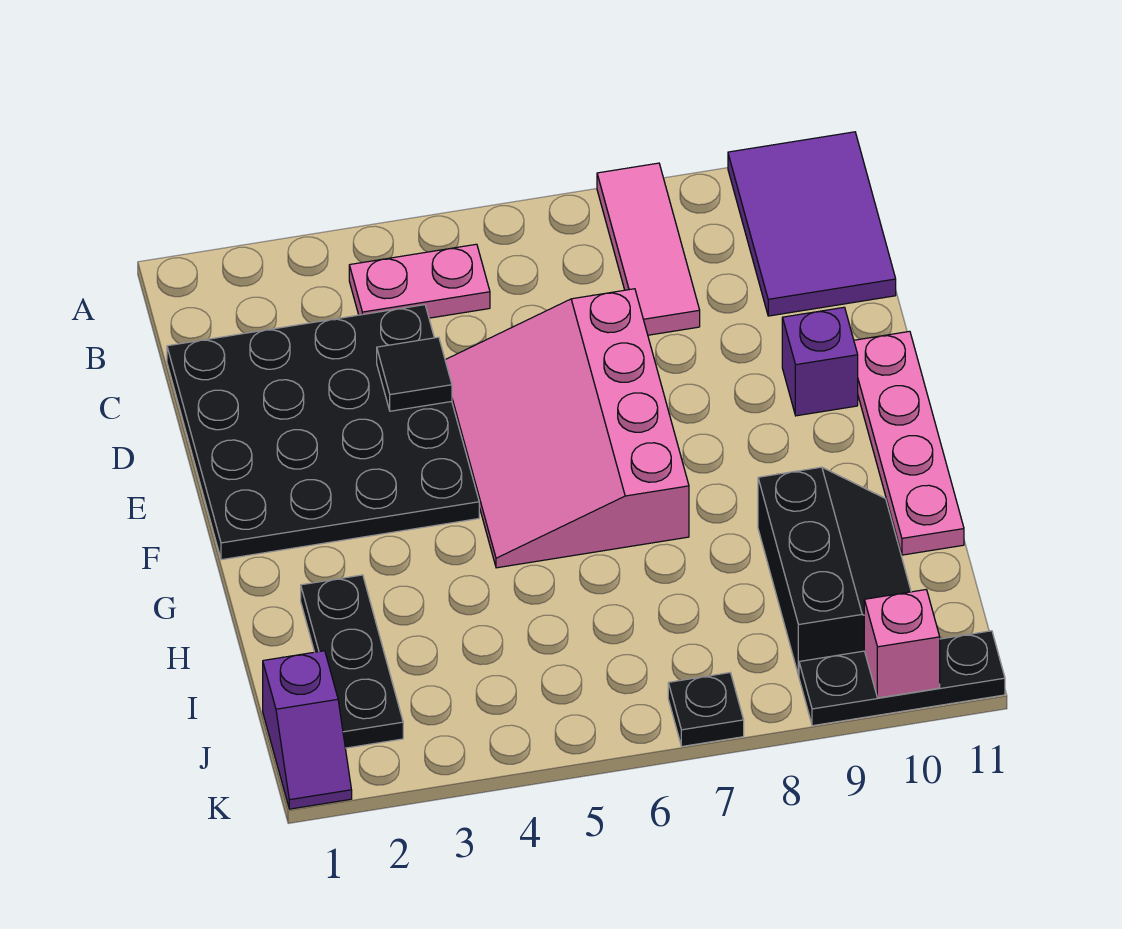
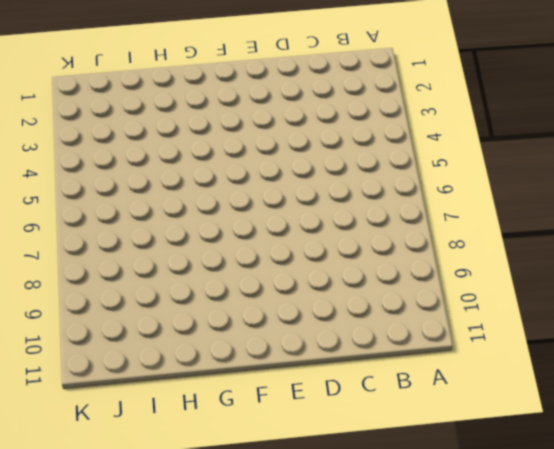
none -> pink tile A8:C8 level 1
none -> purple tile A10:C11 level 1
none -> pink plate B4:B5 level 1

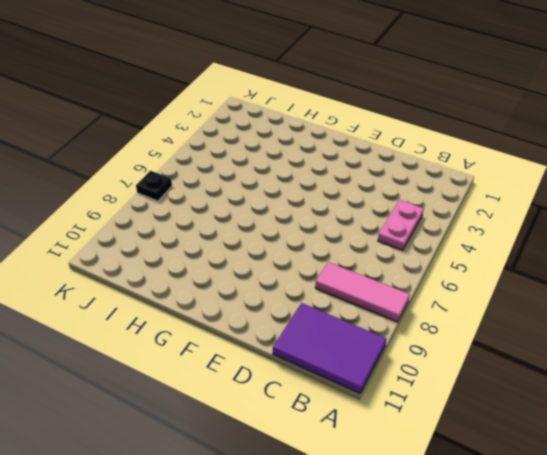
none -> black plate C1:F4 level 1
none -> pink slope D5:G7 level 1 top 7
none -> purple brick E10 level 1

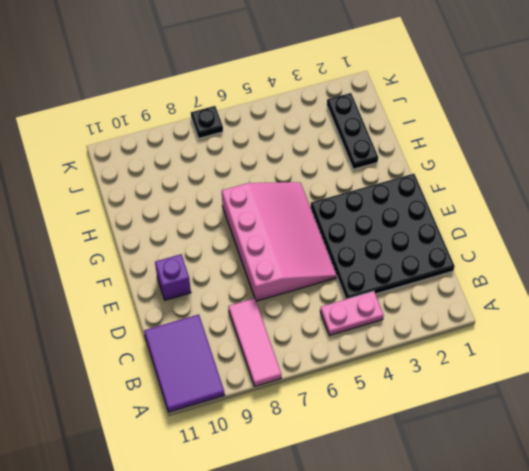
none -> pink plate E11:H11 level 1
none -> black slope H9:J10 level 1 top 9
none -> purple slope J1:K1 level 1 top J

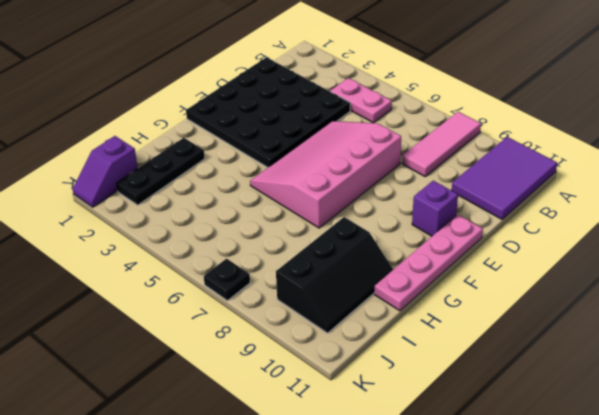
none -> black plate K9:K11 level 1
none -> black tile D4 level 2
none -> pink brick K10 level 2

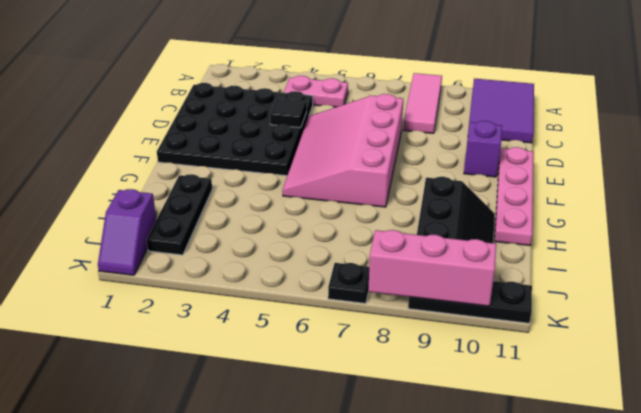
pink brick K8:K10 level 2 -> pink brick K10 level 2

